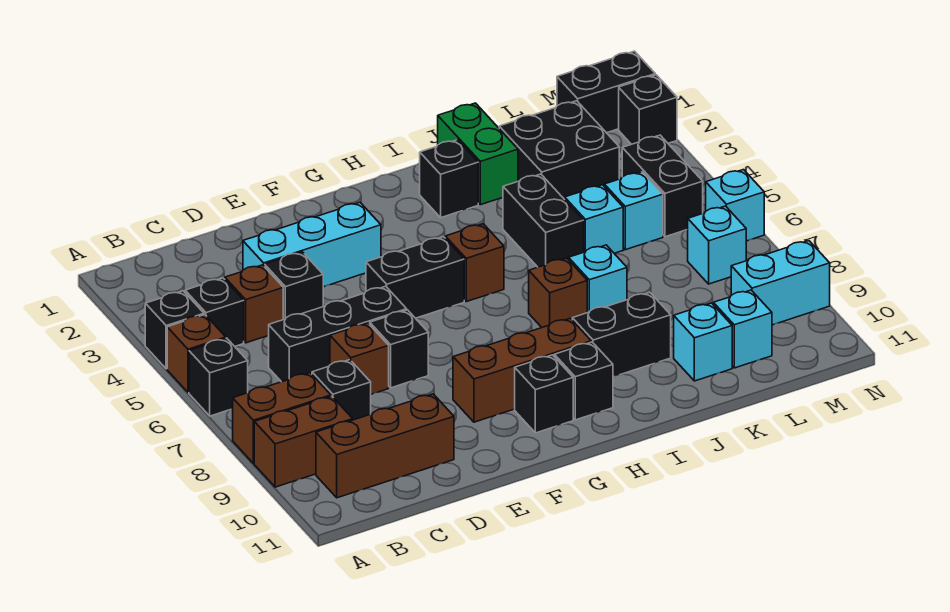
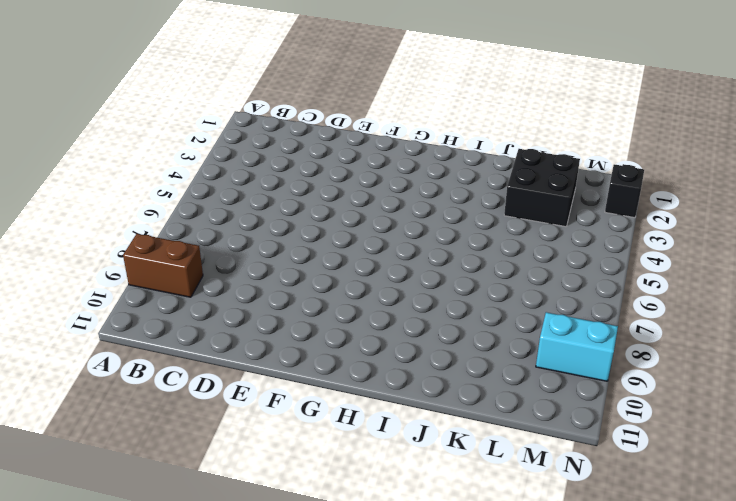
none -> black brick A4 level 1
none -> brown brick A5 level 1
none -> black brick A6 level 1
none -> brown brick A8:B8 level 1

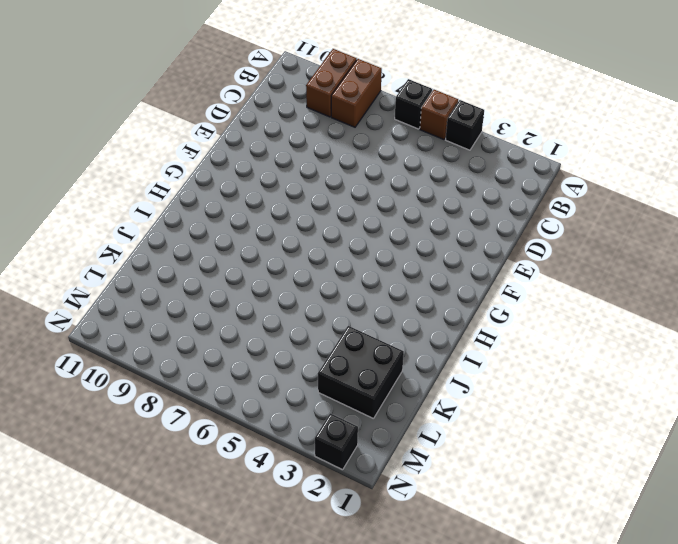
none -> black brick B4 level 1
none -> brown brick B10:D10 level 1
none -> brown brick C4 level 1
none -> black brick C6:E6 level 1

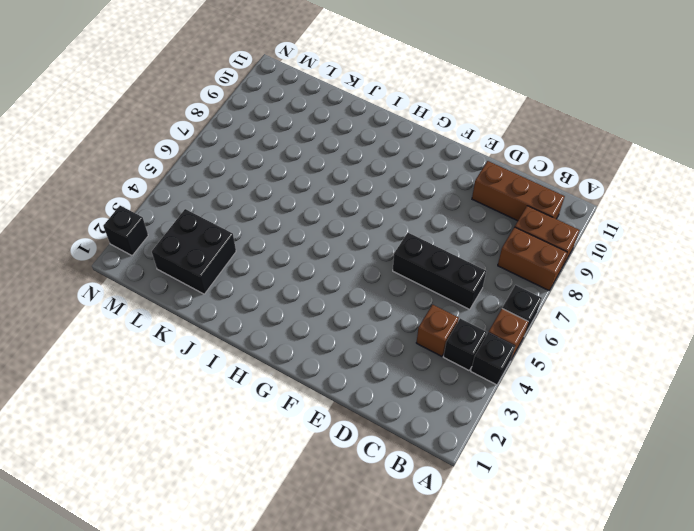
none -> black brick C8 level 1
none -> cyan brick D3:F3 level 1
none -> black brick D4 level 1
none -> brown brick D7 level 1

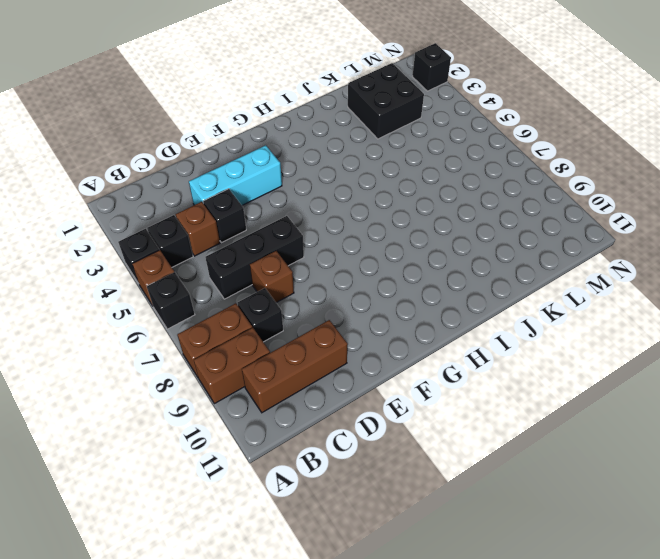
none -> black brick E7 level 1
none -> black brick F5:G5 level 1
none -> brown brick F9:H9 level 1
none -> black brick G10 level 1

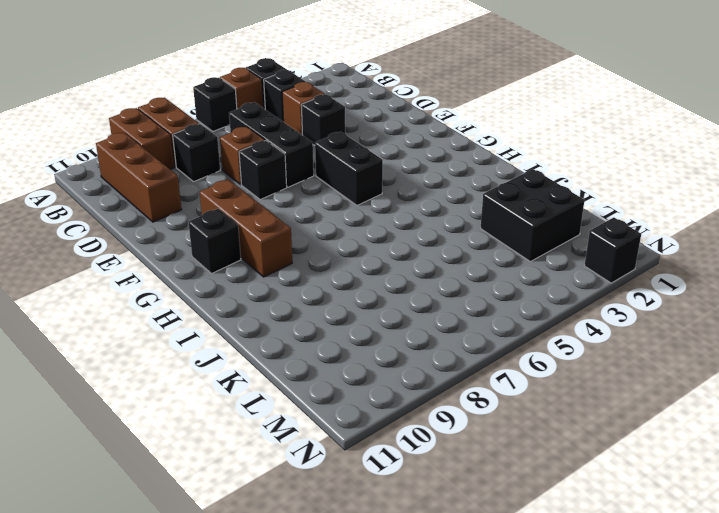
none -> cyan brick D3:F3 level 1
none -> brown brick H5 level 1
none -> black brick H10 level 1
none -> black brick I2 level 1

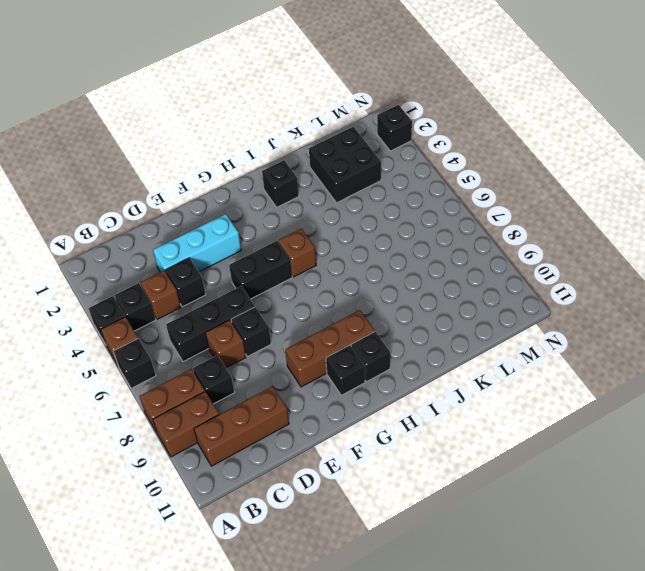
none -> brown brick I7 level 1
none -> black brick I9:J9 level 1
none -> green brick J1:J2 level 1
none -> black brick J4:J5 level 1

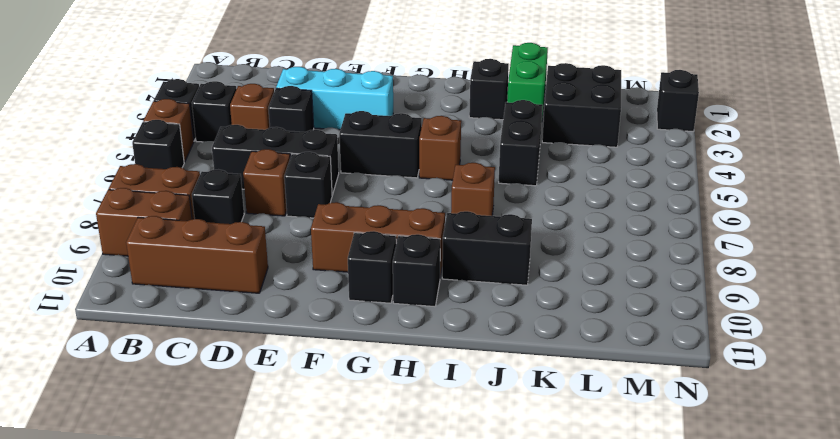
none -> cyan brick J7 level 1
none -> cyan brick K5 level 1
none -> cyan brick K10 level 1
none -> cyan brick L5 level 1

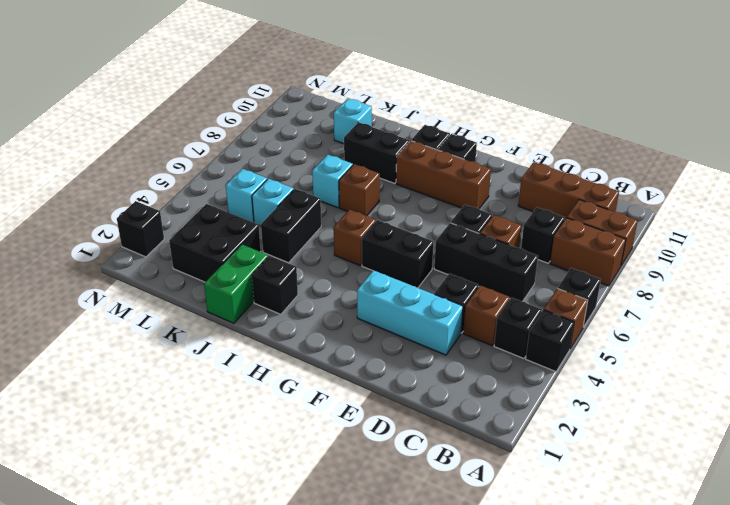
none -> cyan brick L10 level 1
none -> black brick M1:N1 level 1
none -> black brick M4:M5 level 1
none -> cyan brick M7 level 1

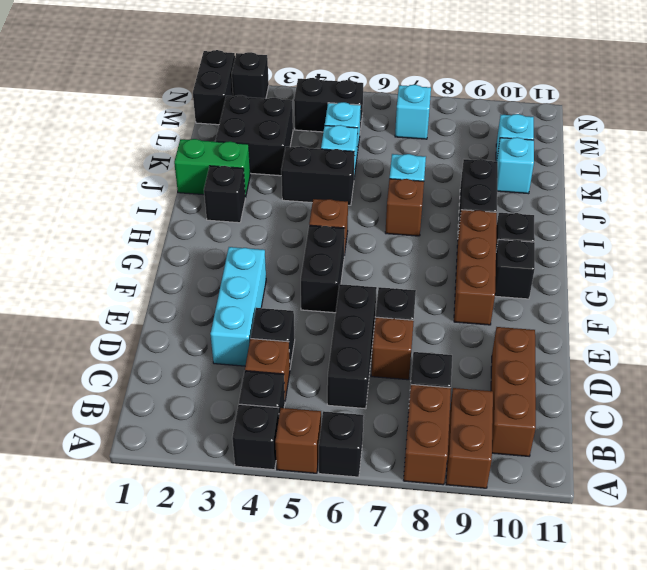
none -> cyan brick M9:N9 level 1
none -> cyan brick N6 level 1

